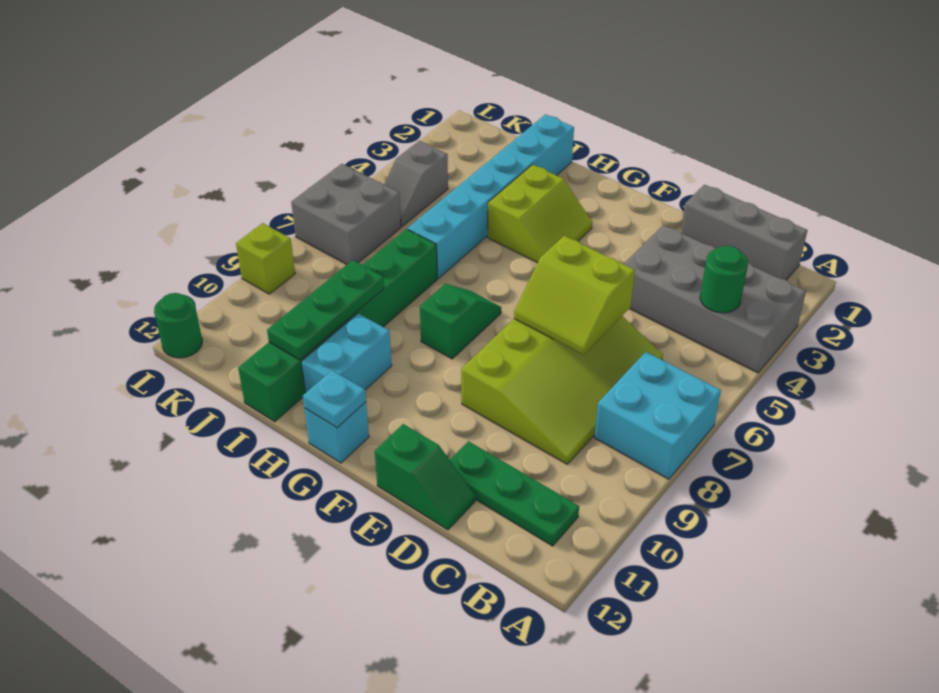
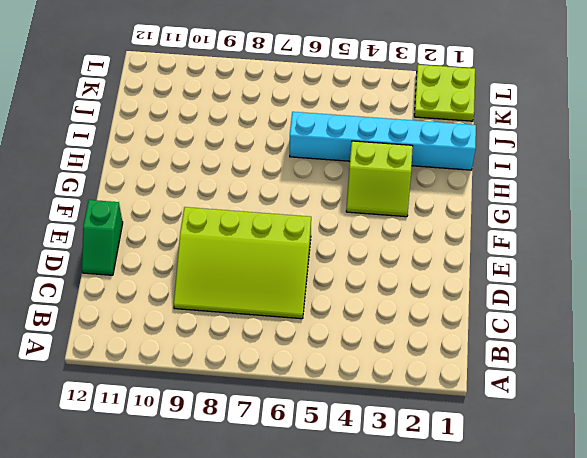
lime plate K1:L2 level 1 -> none
none -> grey brick A3:D4 level 1
none -> cyan brick A7:B8 level 1
none -> grey brick B1:D1 level 1

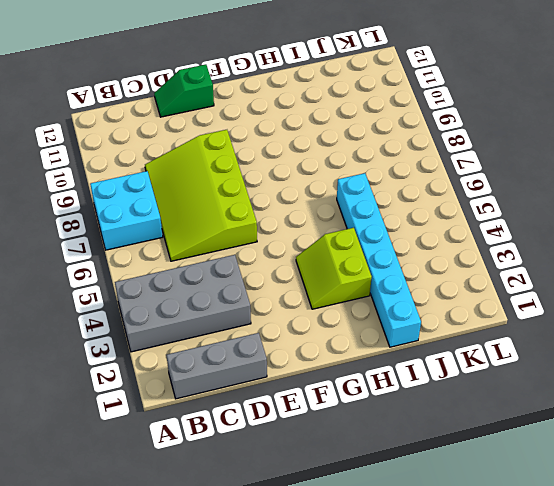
none -> green plate B11:D11 level 1
none -> green slope G7:G8 level 1 top 8
none -> cyan brick G12 level 1

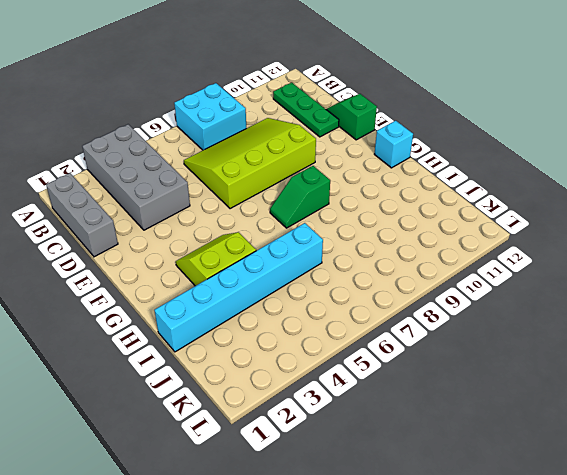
none -> cyan brick H10:H11 level 1
none -> green brick I7:I12 level 1
none -> grey slope K4:K5 level 1 top 4

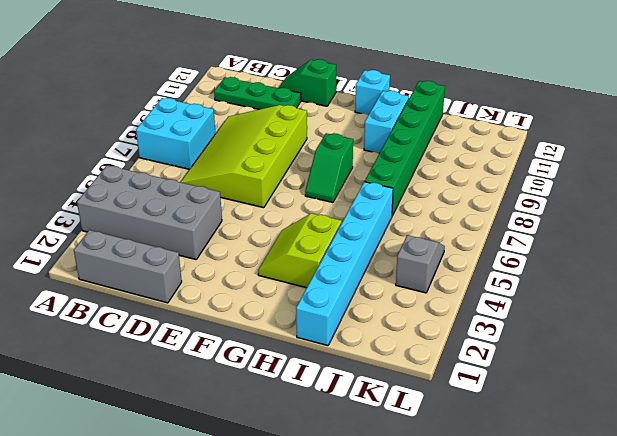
none -> grey brick K6:L7 level 1
none -> lime brick L9 level 1
none -> green round brick L12 level 1

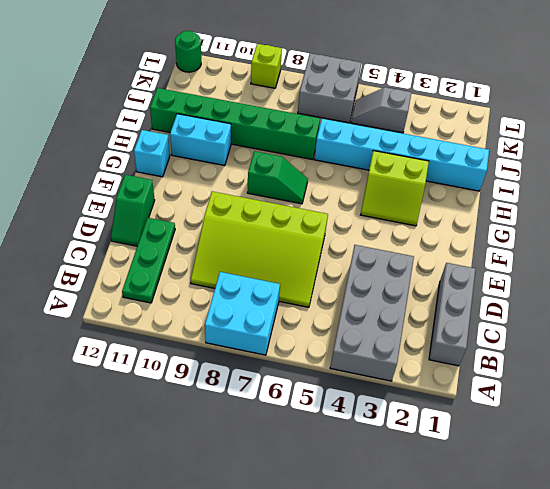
none -> green round brick B4 level 2
none -> lime slope D6:E7 level 2 top 6
none -> cyan plate G12 level 2

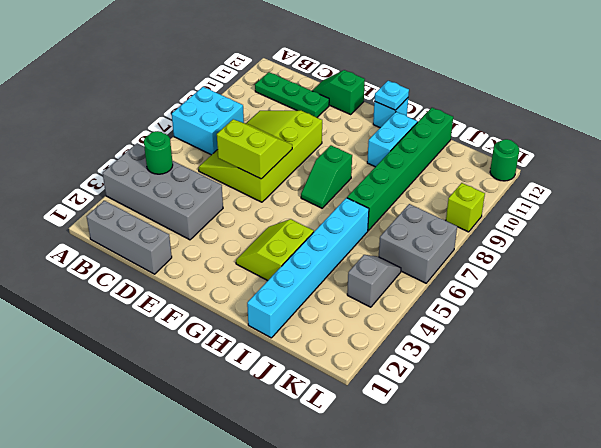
none -> green plate I9:I11 level 2

